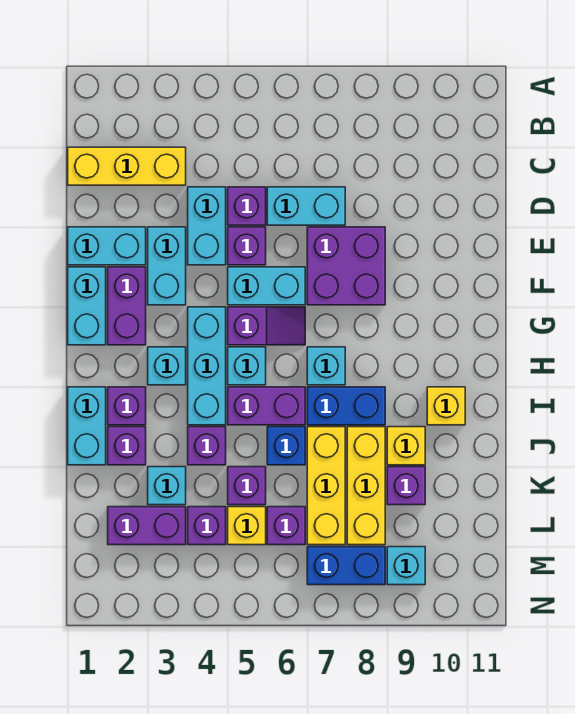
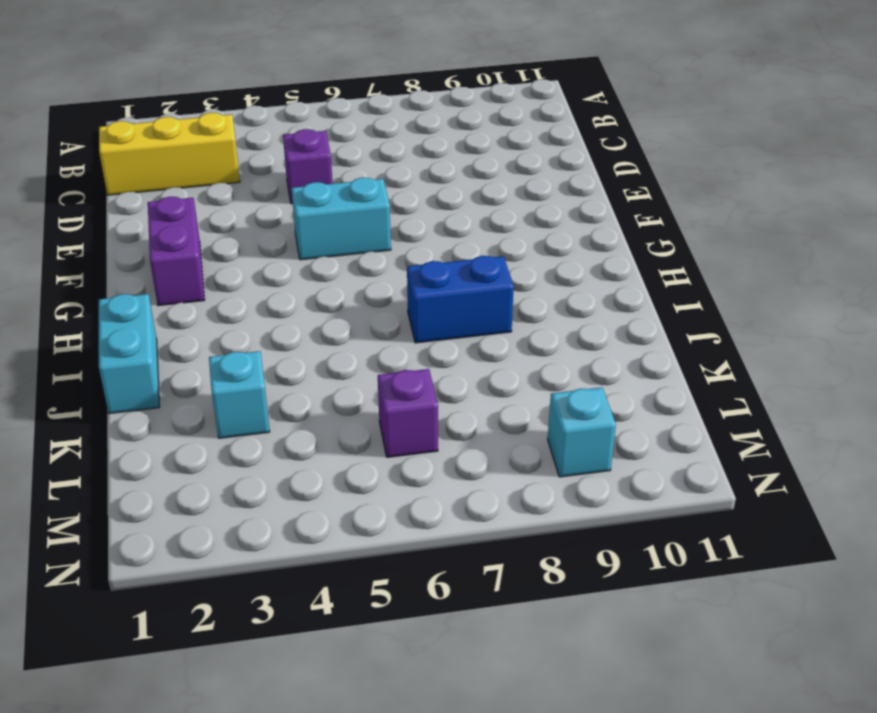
none -> cyan brick D4:E4 level 1
none -> cyan brick D6:D7 level 1
none -> cyan brick E1:E2 level 1
none -> cyan brick E3:F3 level 1

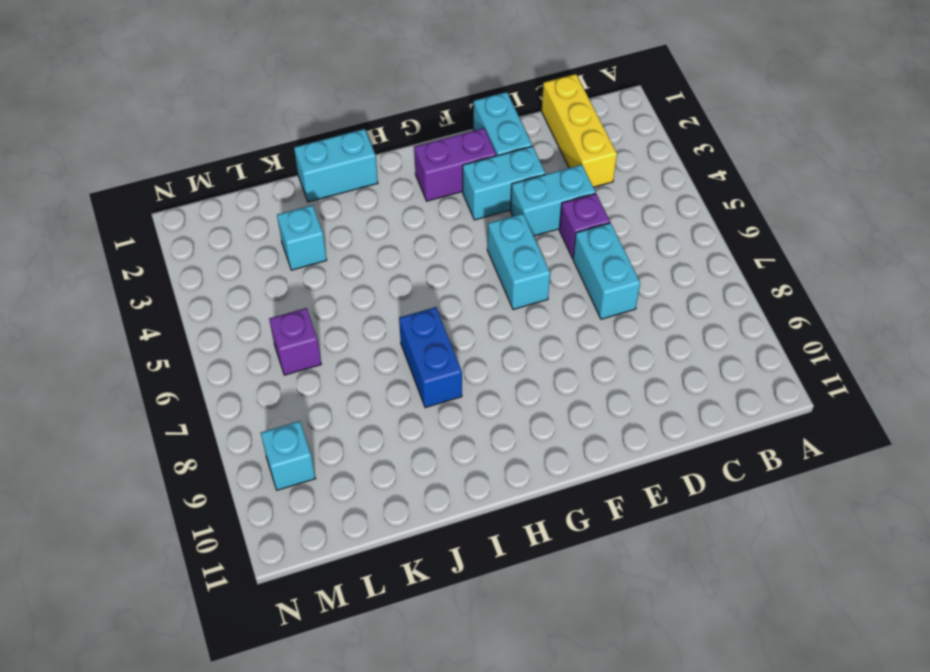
none -> purple brick E5 level 1
none -> purple brick E7:F8 level 1
none -> cyan brick F1:G1 level 1
none -> cyan brick G4:I4 level 1

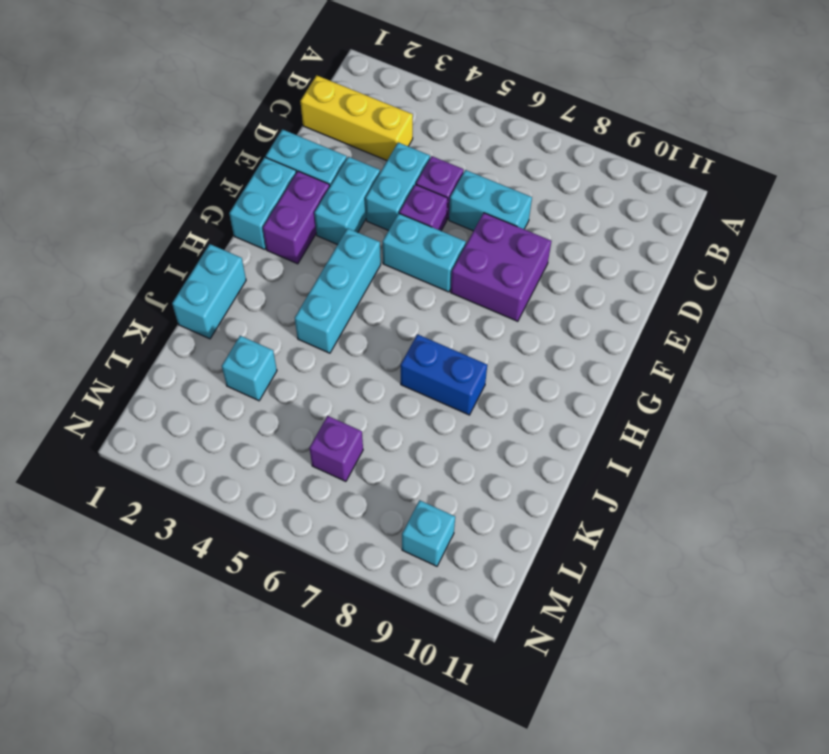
none -> purple slope G5:G6 level 1 top 5
none -> cyan brick H3 level 1
none -> cyan brick H5 level 1
none -> cyan brick H7 level 1

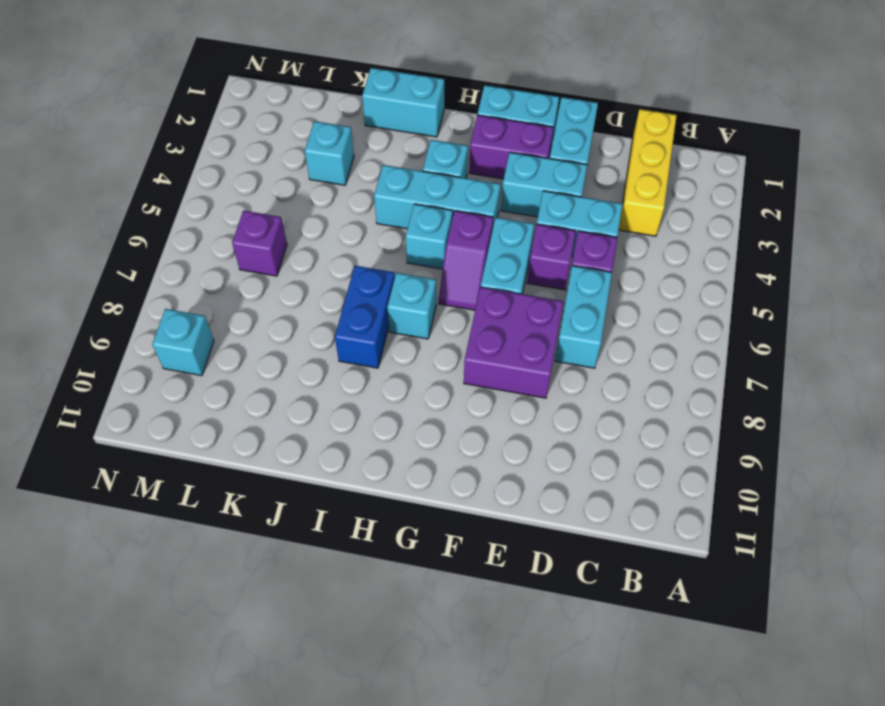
none -> purple brick I2 level 1
none -> purple brick I5:I6 level 1
none -> yellow brick I10 level 1
none -> purple brick J2 level 1

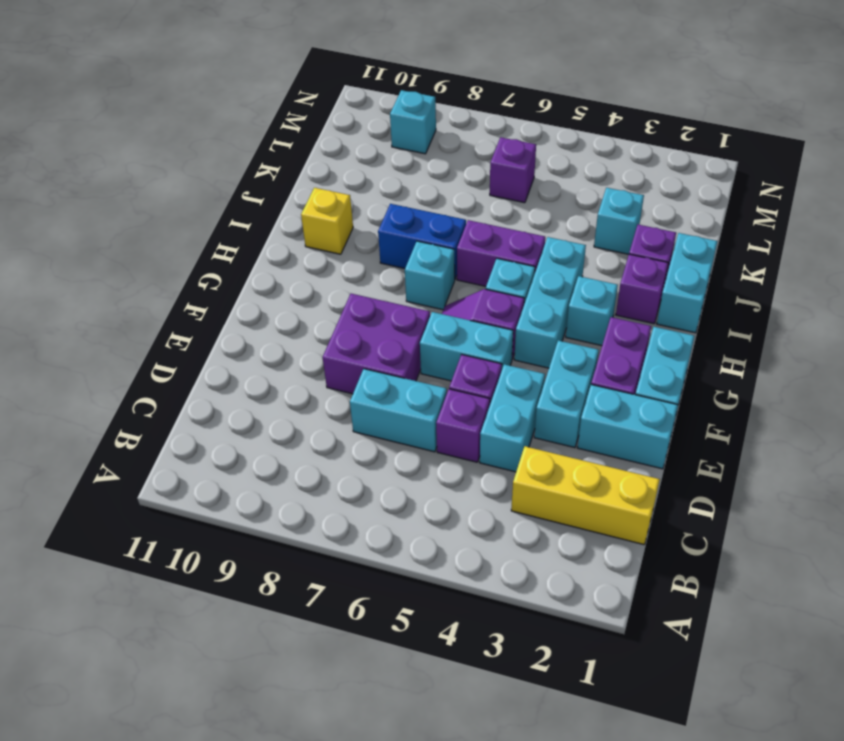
none -> purple brick J4 level 1
none -> blue brick J6 level 1
none -> yellow brick J7:L7 level 1
none -> yellow brick J8:L8 level 1

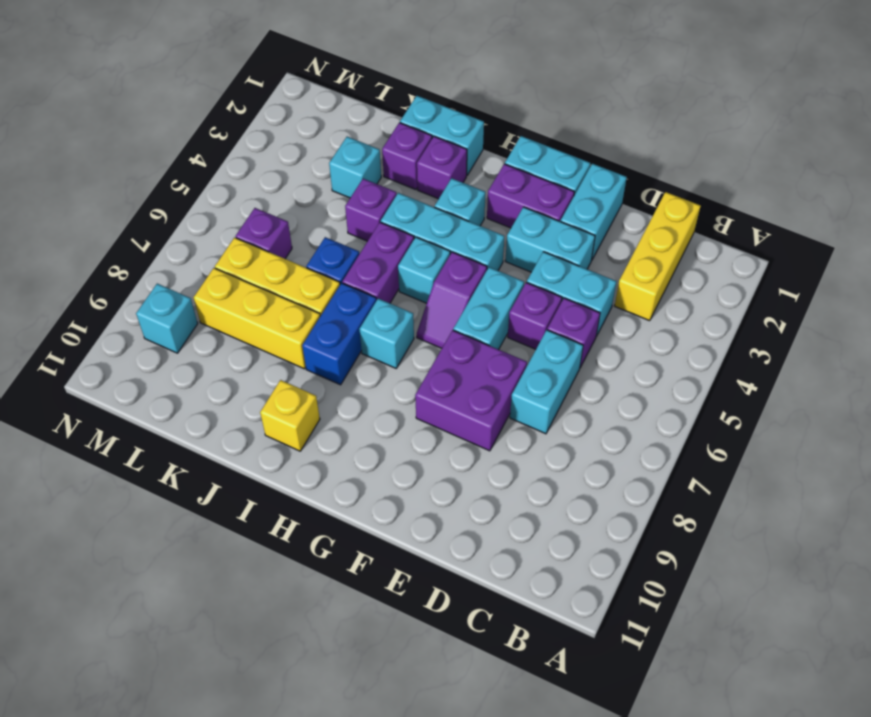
none -> yellow brick J9 level 1
none -> purple brick K5 level 1
none -> purple brick K9 level 1
none -> purple brick L2:L3 level 1

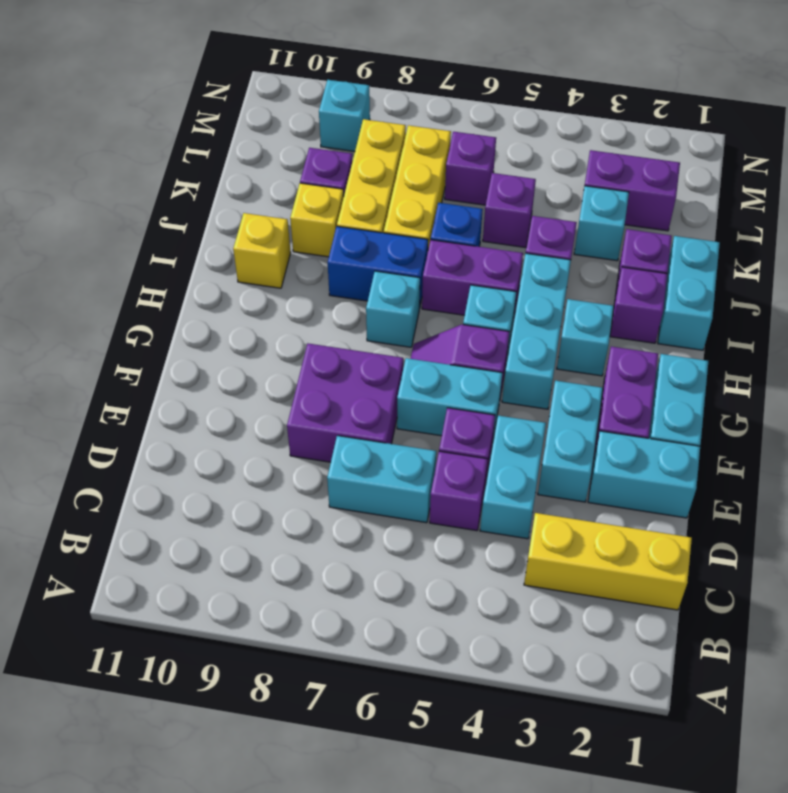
none -> purple brick L4 level 1
none -> yellow brick L5 level 1
none -> blue brick M7:M8 level 1

